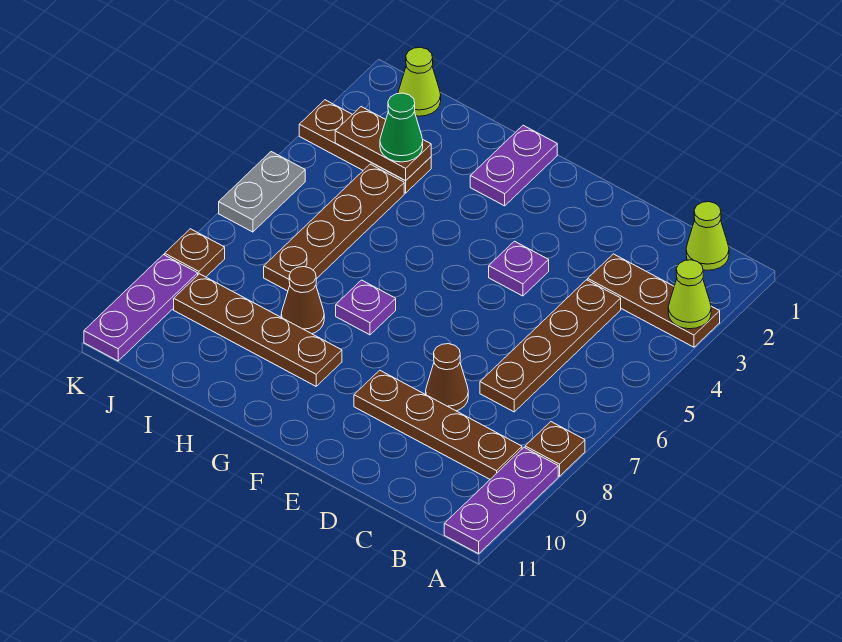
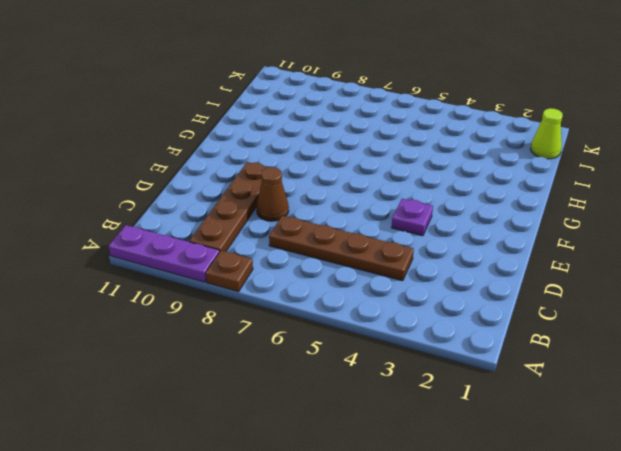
none -> brown plate A3:C3 level 1
none -> lime cone B1 level 1
none -> purple plate G1:G2 level 1

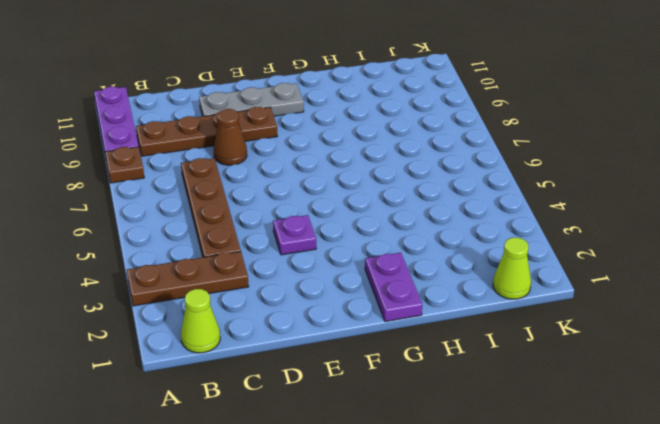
grey plate D10:F10 level 1 -> none
none -> purple plate G7 level 1
none -> brown plate G9:J9 level 1
none -> brown cone H8 level 1

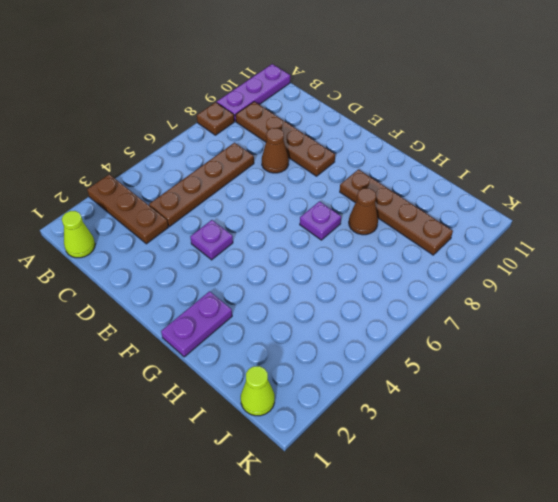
none -> brown plate I3:K3 level 1
none -> brown plate I4:I7 level 1
none -> grey plate K5:K6 level 1

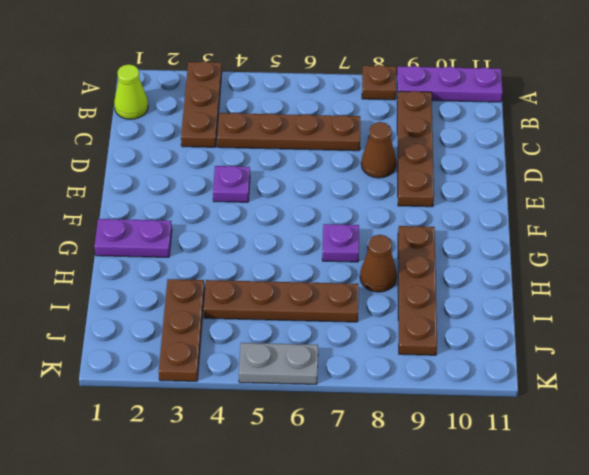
none -> lime cone J1 level 1
none -> brown plate K8 level 1
none -> purple plate K9:K11 level 1

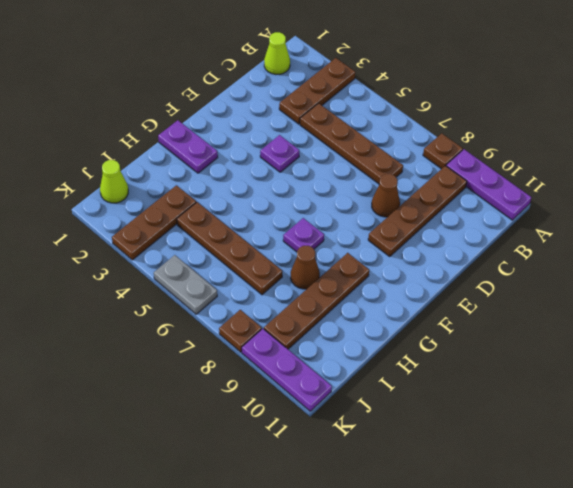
none -> lime cone A3 level 2
none -> brown plate I3:J3 level 2
none -> green cone I3 level 3

